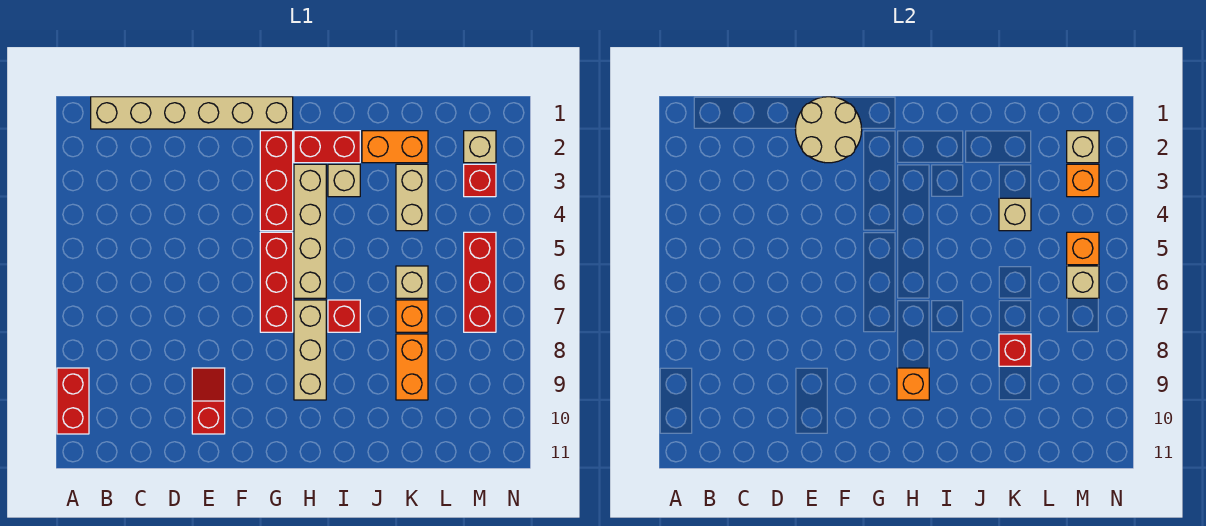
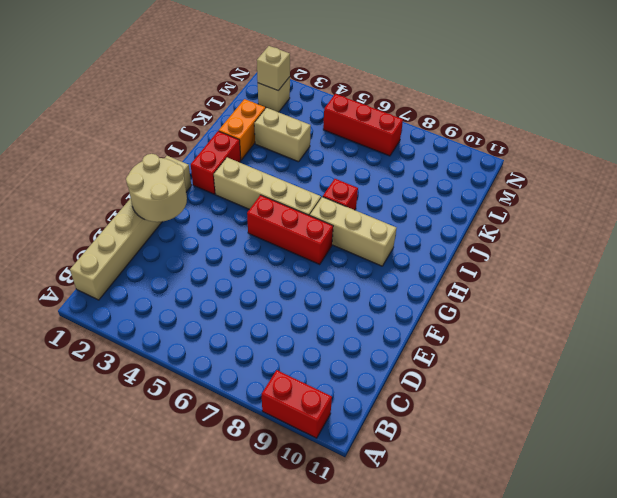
none -> red slope E9:E10 level 1 top 10
none -> red brick G2:G4 level 1
none -> tan brick I3 level 1

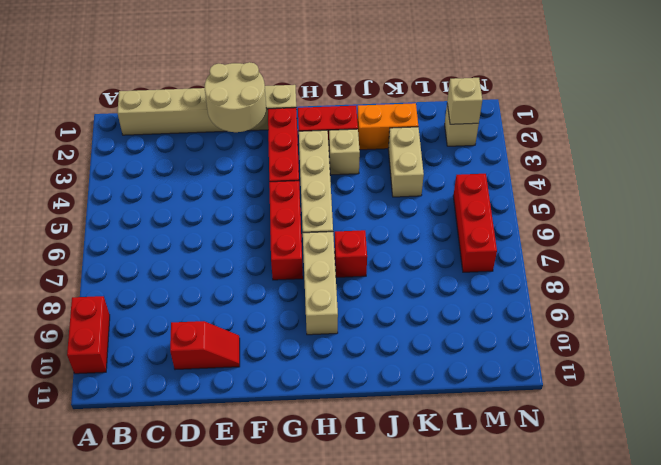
red slope D10:E10 level 1 top D -> red slope E9:E10 level 1 top 10
none -> tan brick K6 level 1
none -> orange brick K7 level 1
none -> orange brick K8:K9 level 1

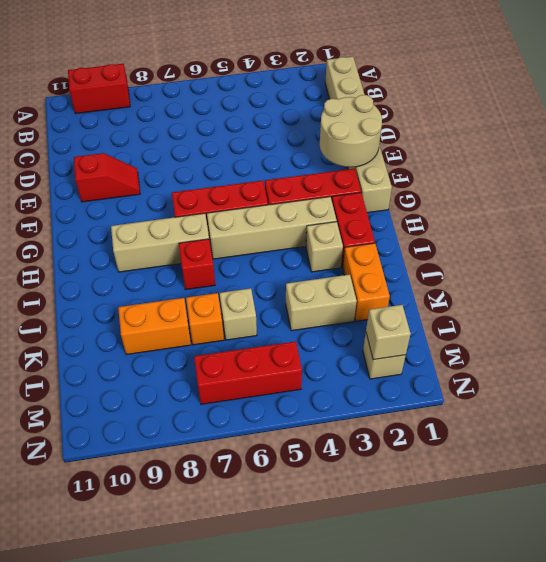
none -> red brick M3 level 1
none -> orange brick H9 level 2
none -> tan brick K4 level 2

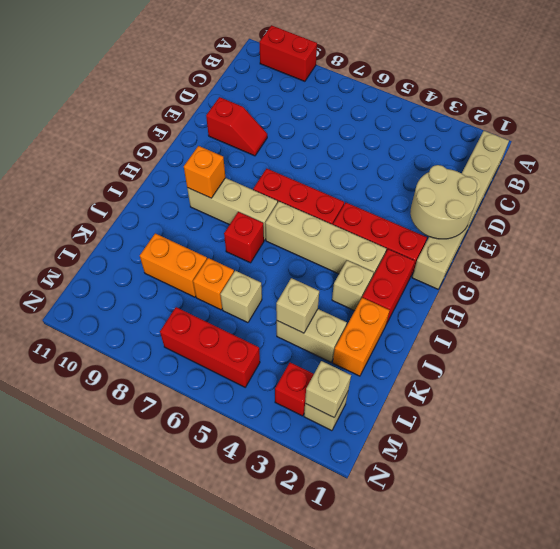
none -> red brick K8 level 2
none -> orange brick M3 level 2
none -> orange brick M5 level 2

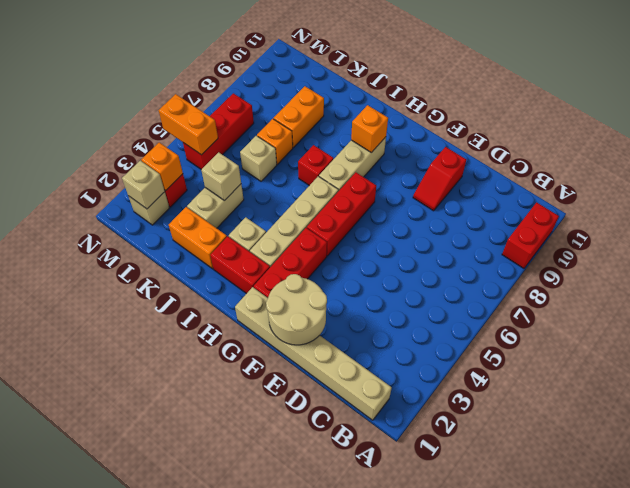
orange brick M5:N5 level 2 -> orange brick M5 level 2
none -> red brick K8 level 2
none -> tan brick M6 level 2

